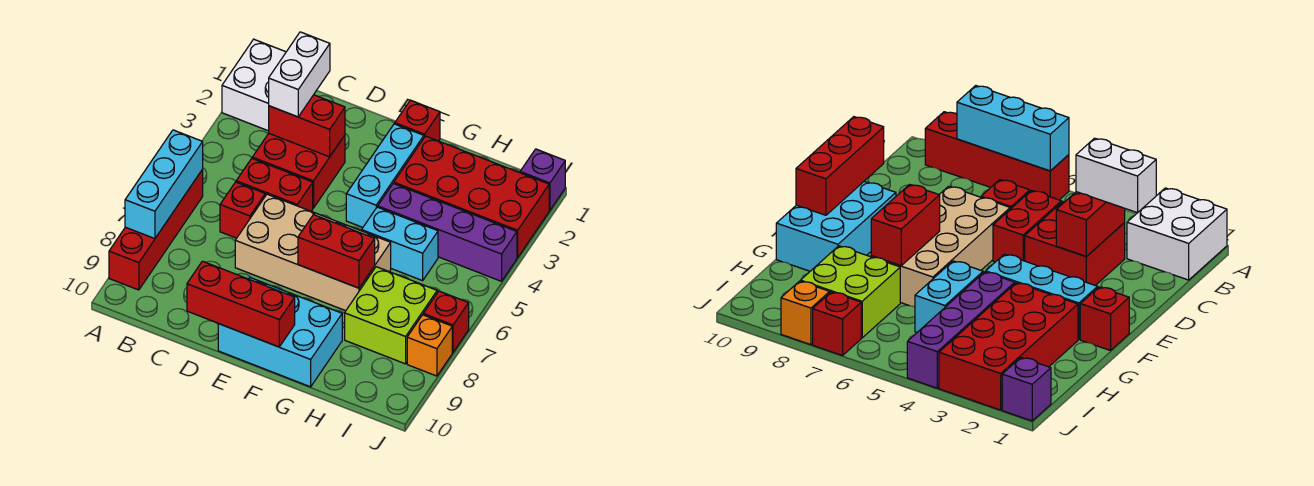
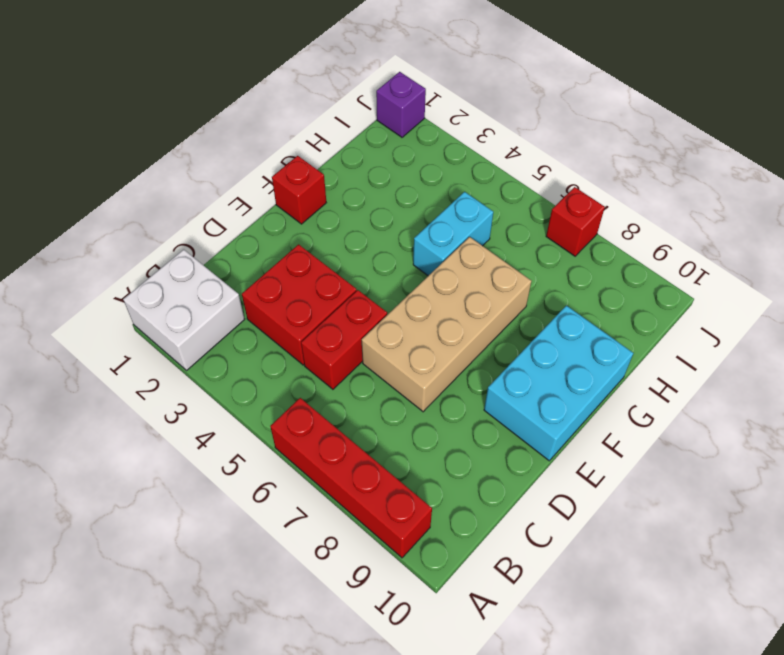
none -> red brick C6 level 1
none -> cyan brick F2:F4 level 1
none -> red brick G2:J3 level 1

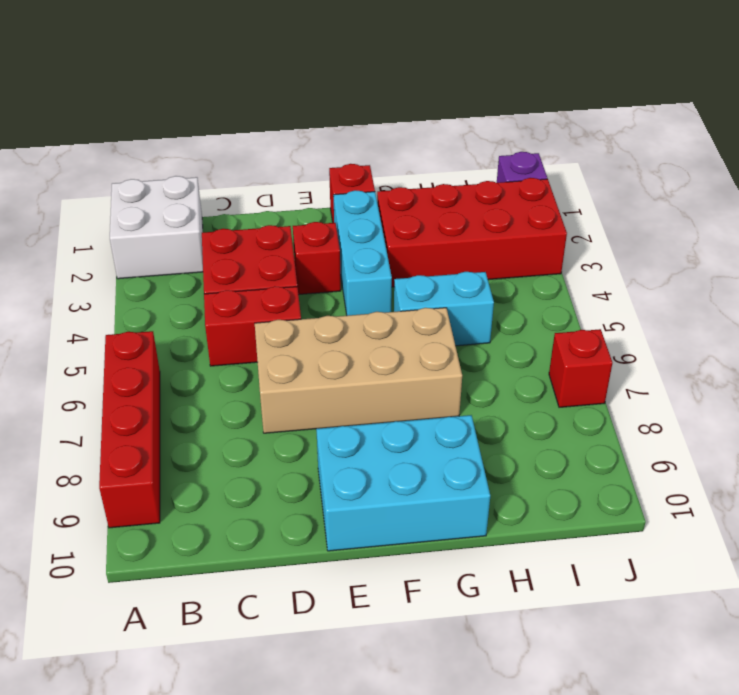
red brick E3 level 1 -> red brick C6 level 1
none -> purple brick G4:J4 level 1
none -> lime brick H7:I8 level 1
none -> orange brick J8 level 1

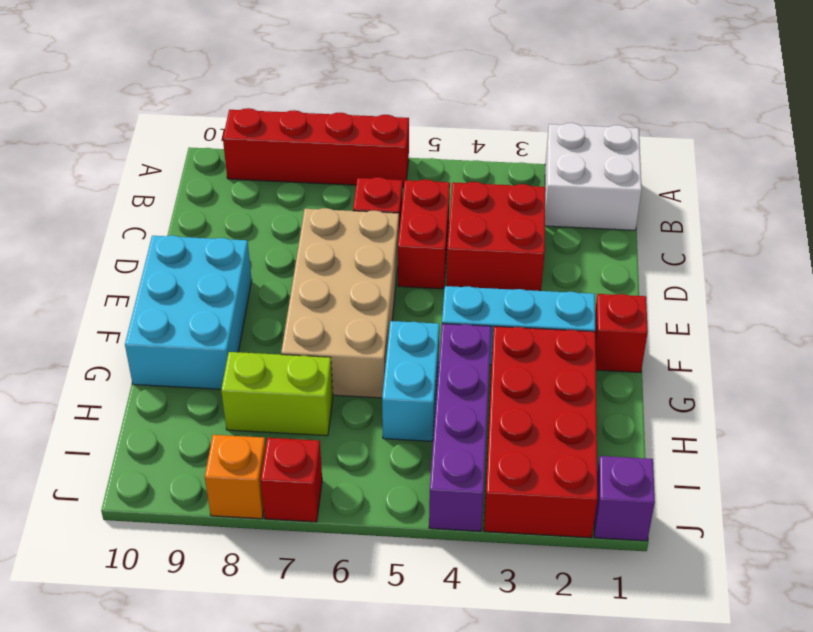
lime brick H7:H8 level 1 -> lime brick H7:I8 level 1
none -> cyan brick A6:A8 level 2
none -> red brick C3:D3 level 2
none -> red brick D10:F10 level 2

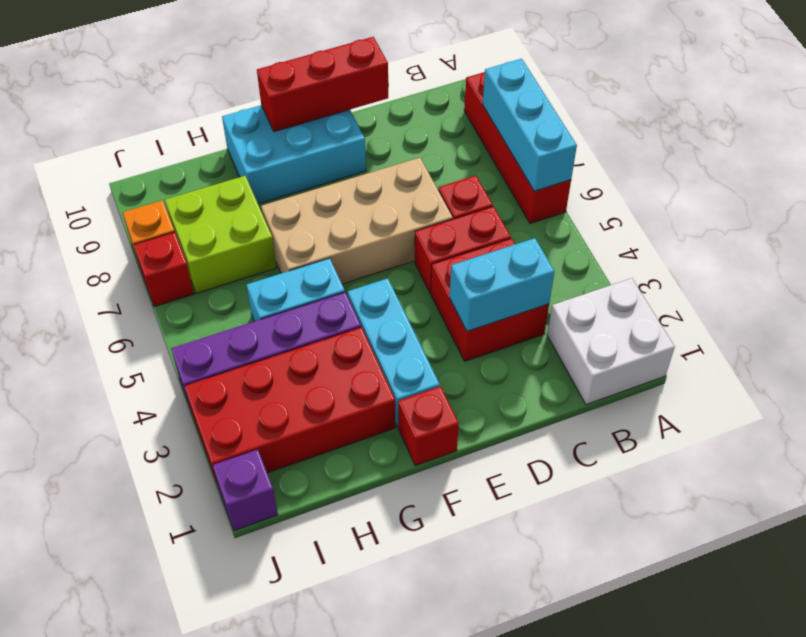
cyan brick C3:D3 level 2 -> red brick C3:D3 level 2
none -> red brick F7:G7 level 2
none -> white brick C2:C3 level 3

